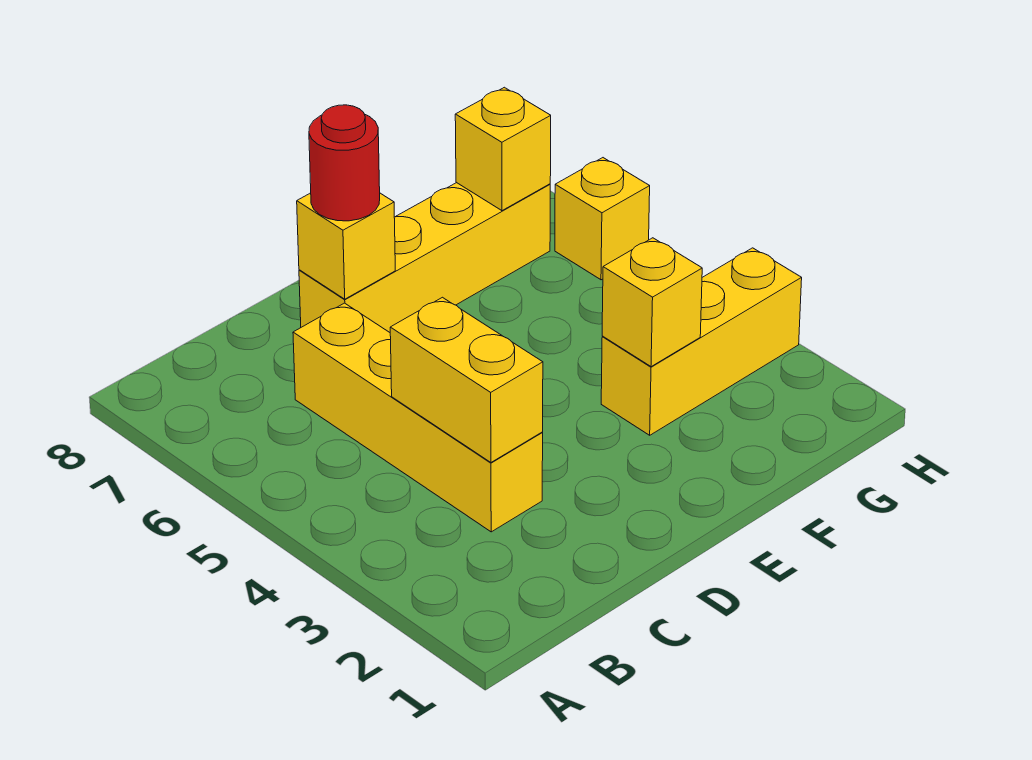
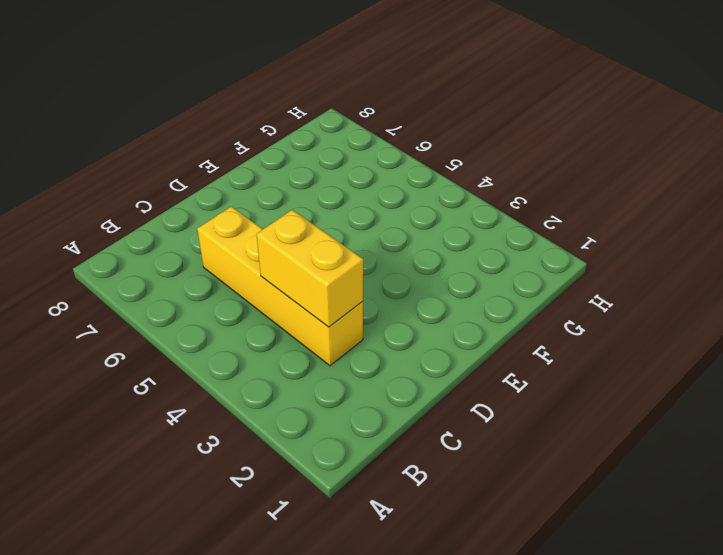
none -> yellow brick D7:G7 level 1
none -> yellow brick F3:H3 level 1

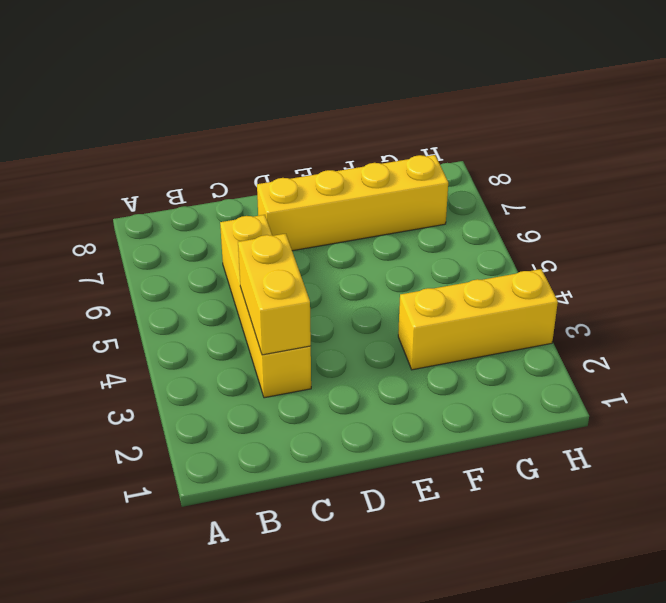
none -> yellow brick H6 level 1
none -> yellow brick D7 level 2

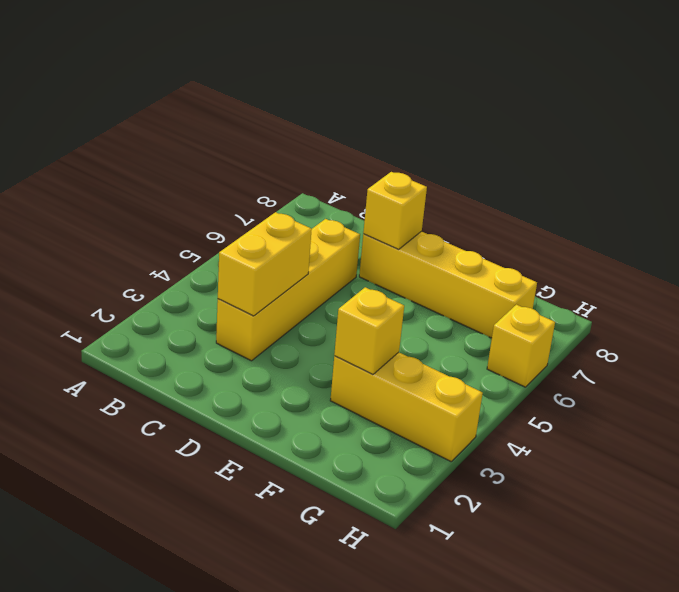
none -> yellow brick G7 level 2
none -> red round brick D7 level 3

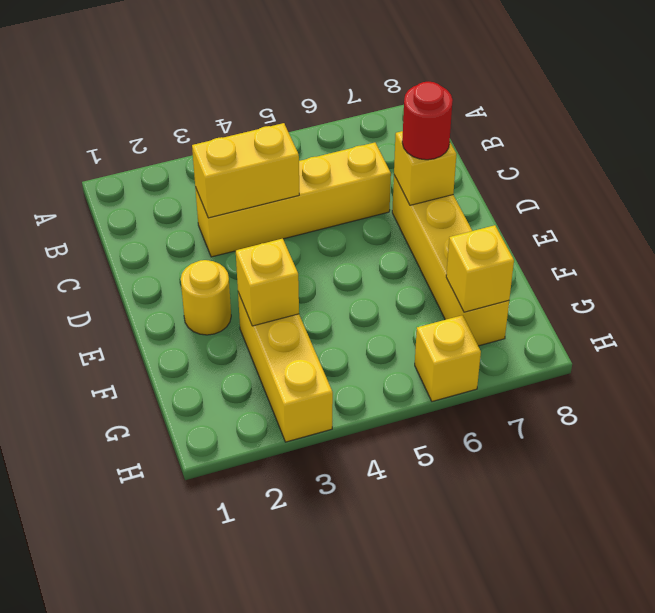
yellow round brick E2 level 1 -> none

